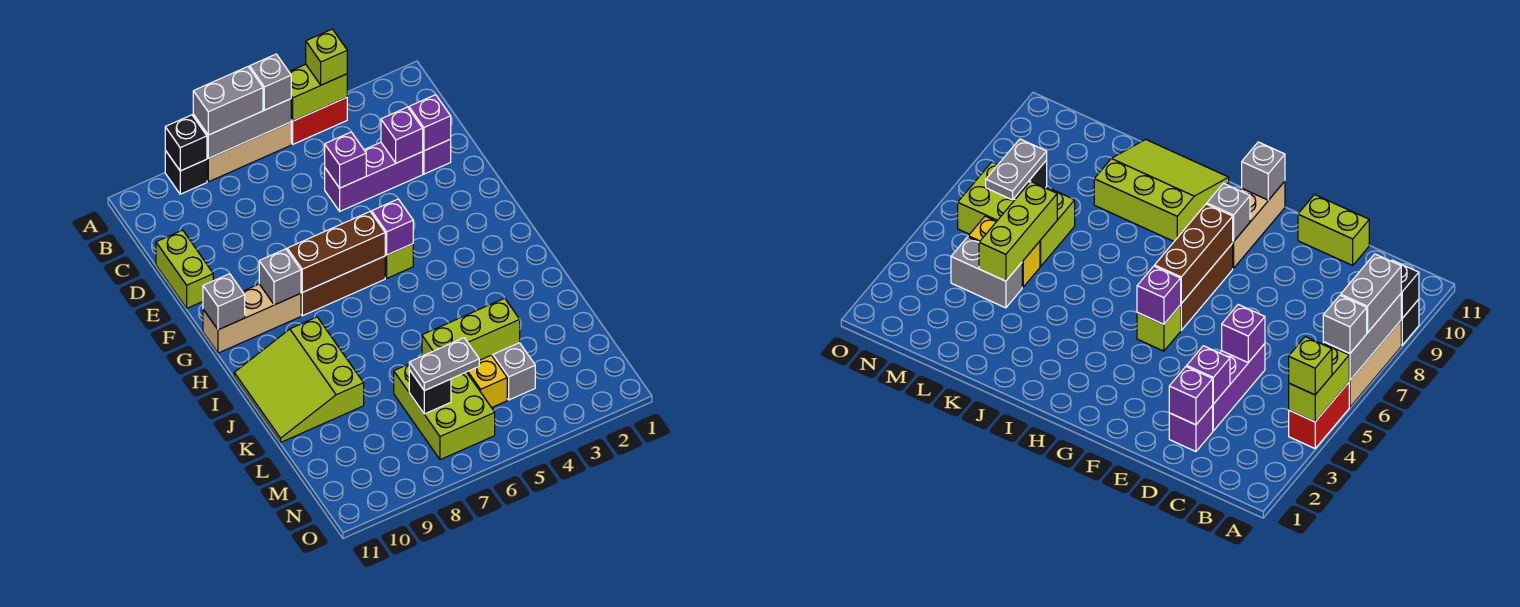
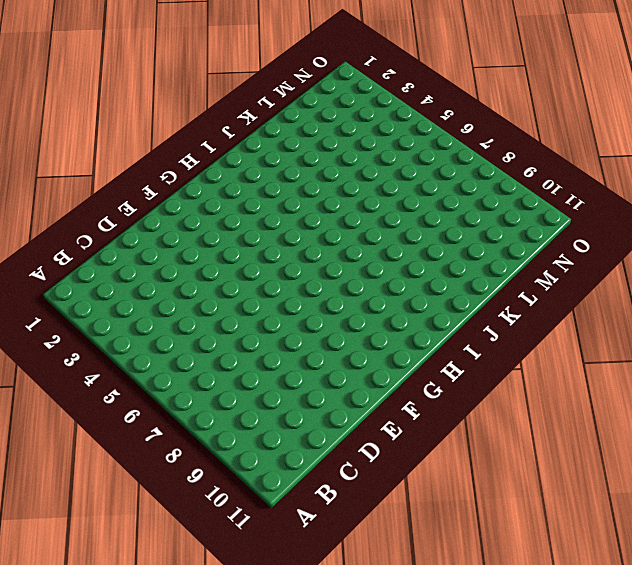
none -> red brick A4:A5 level 1
none -> tan brick A6:A8 level 1
none -> black brick A9 level 1

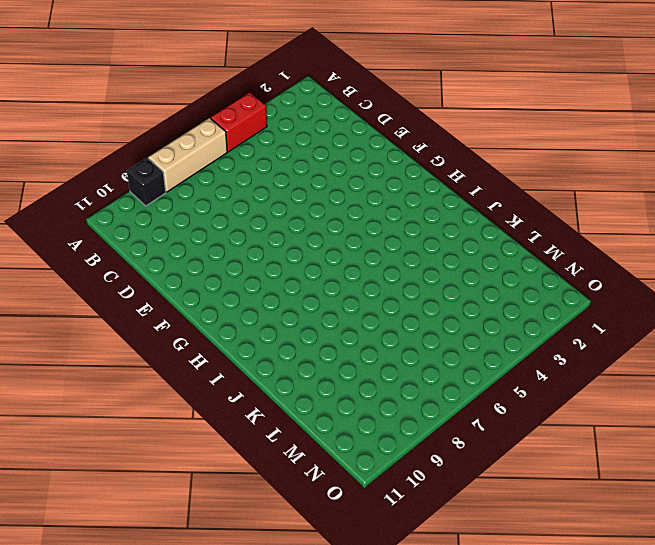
none -> purple brick D2 level 1
none -> purple brick D3:D5 level 1
none -> lime brick D11:E11 level 1

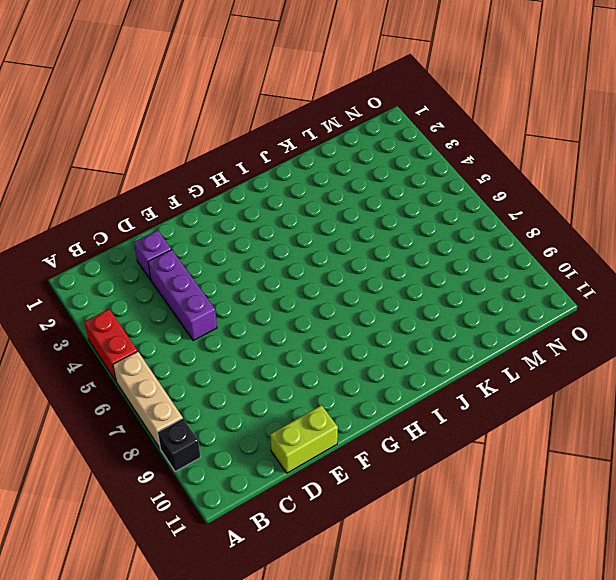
none -> lime brick G5 level 1
none -> brown brick G6:G8 level 1
none -> tan brick G9:G11 level 1

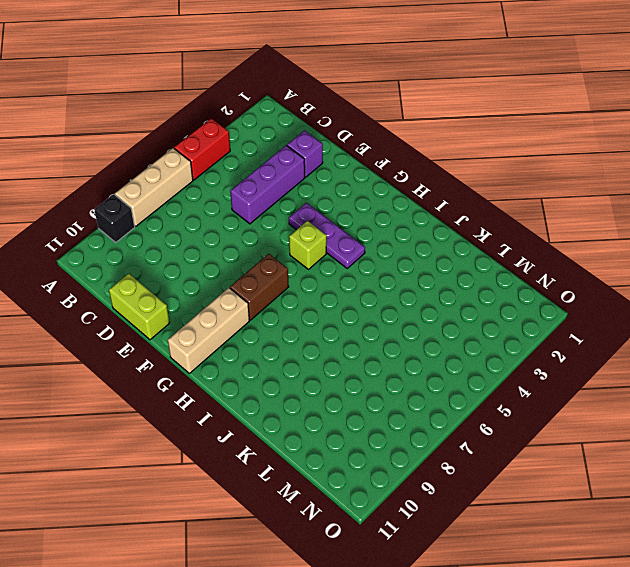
purple plate F4:H4 level 1 -> none
brown brick G7:G8 level 1 -> brown brick G6:G8 level 1
none -> lime slope I9:K11 level 1 top 9
none -> grey brick L4:M4 level 1
none -> yellow brick L5:M5 level 1

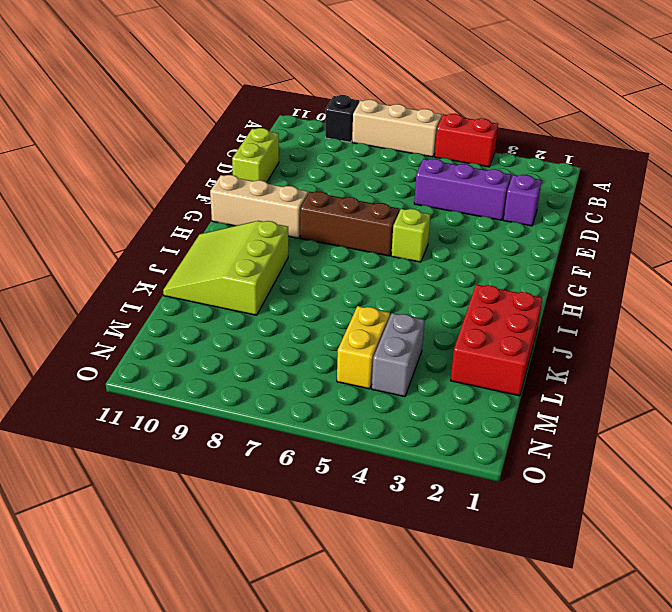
red brick J1:L2 level 1 -> none
none -> lime brick L6:N7 level 1
none -> lime brick A4:A5 level 2
none -> grey brick A6:A8 level 2

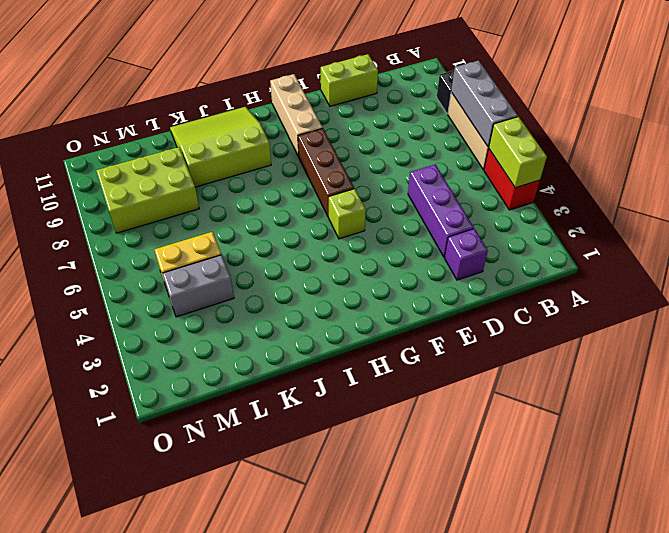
lime brick L8:N9 level 1 -> lime brick L6:N7 level 1
none -> black brick A9 level 2
none -> purple brick D2 level 2
none -> purple brick D3 level 2

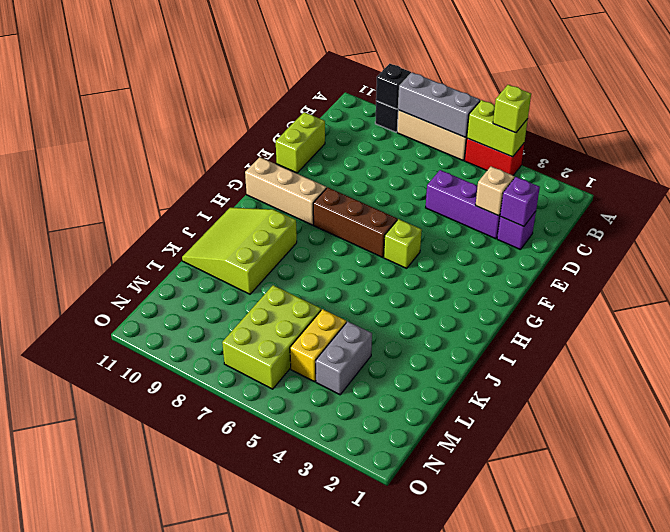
tan brick D3 level 2 -> purple brick D3 level 2
none -> purple brick D5 level 2
none -> purple brick G5 level 2
none -> brown brick G6:G8 level 2

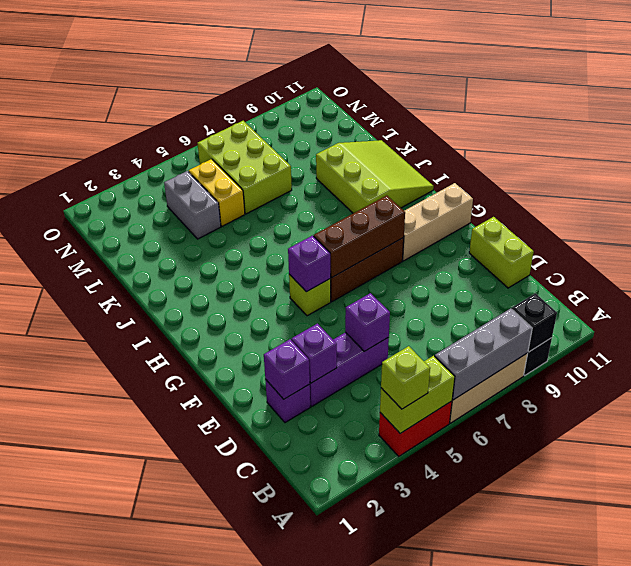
none -> grey brick G9 level 2
none -> grey brick G11 level 2
none -> lime brick L4:L6 level 2

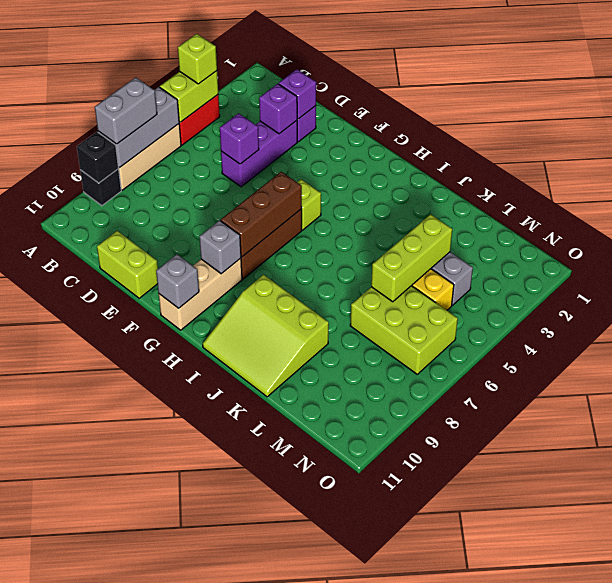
none -> purple brick G5 level 2
none -> black brick M7 level 2
none -> grey brick A6 level 3

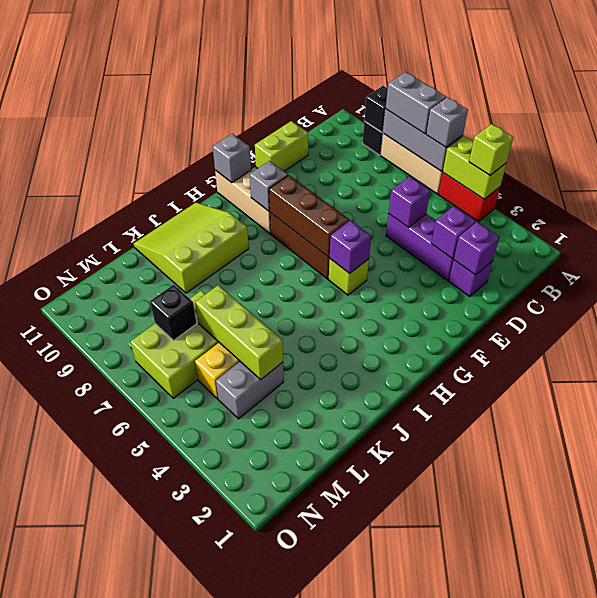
none -> grey plate M6:M7 level 3

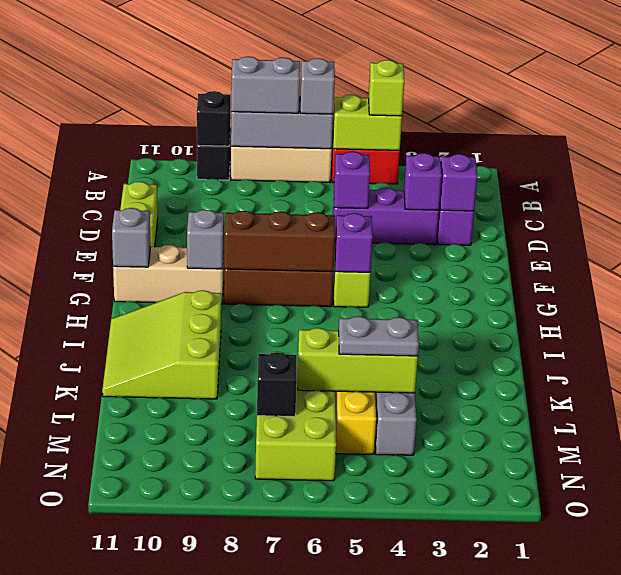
grey plate L4:L5 level 3 -> grey plate M6:M7 level 3

